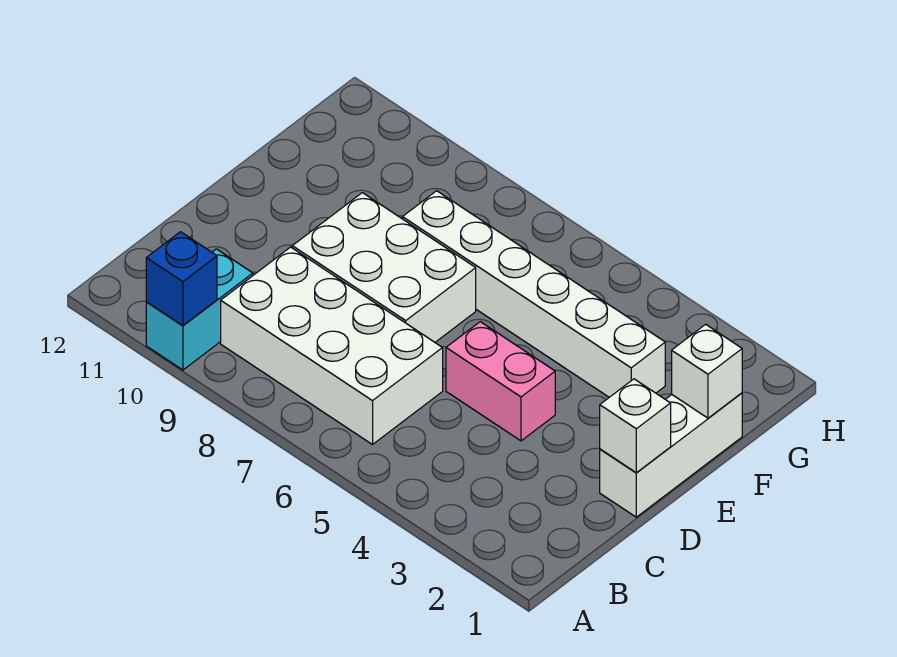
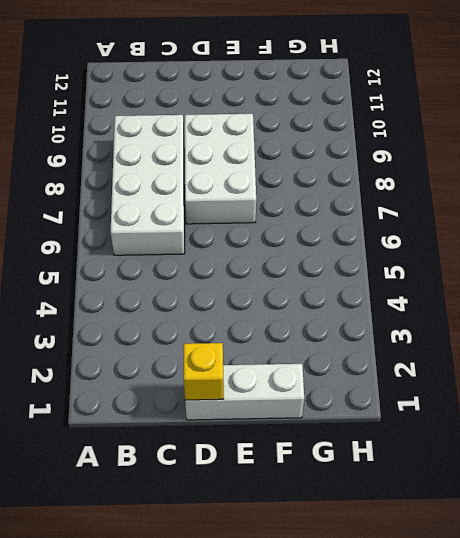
yellow brick D1 level 2 -> white brick D1 level 2
none -> cyan brick A10:B10 level 1
none -> pink brick D4:D5 level 1

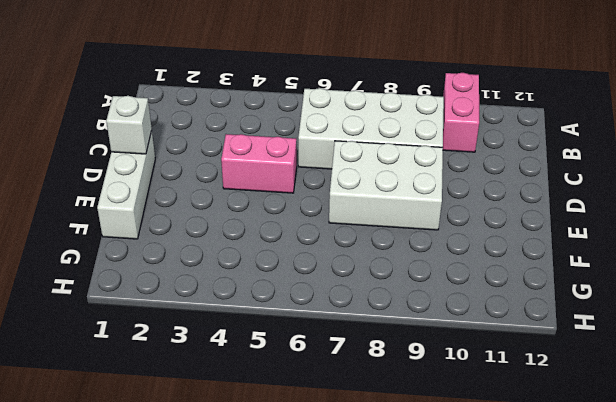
pink brick A10:B10 level 1 -> cyan brick A10:B10 level 1
none -> white brick F3:F8 level 1
none -> blue brick A10 level 2

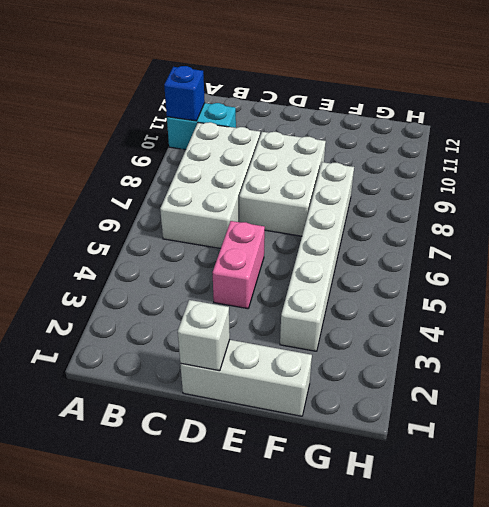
none -> white brick F1 level 2

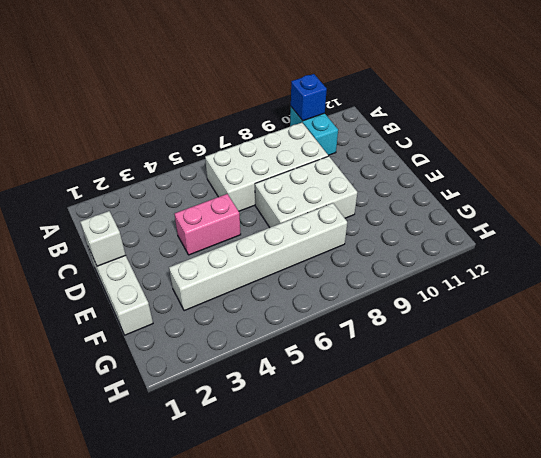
none -> white brick F1 level 2

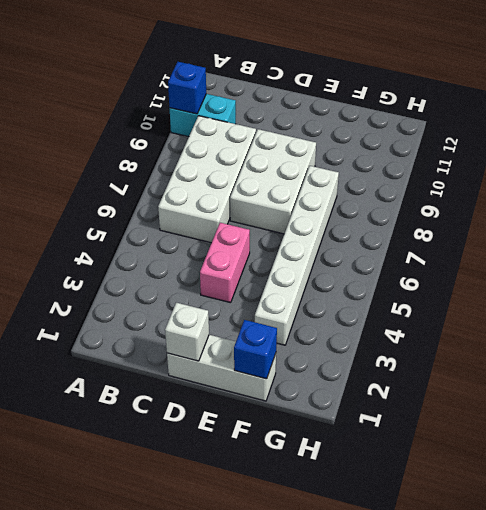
blue brick F1 level 2 -> white brick F1 level 2

